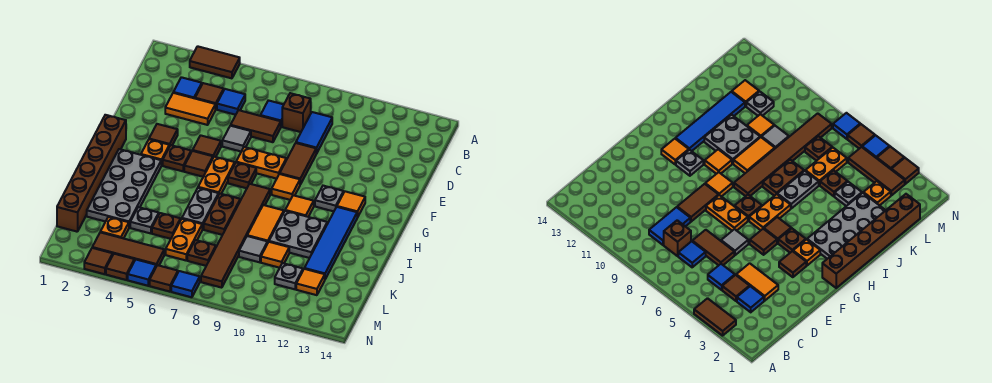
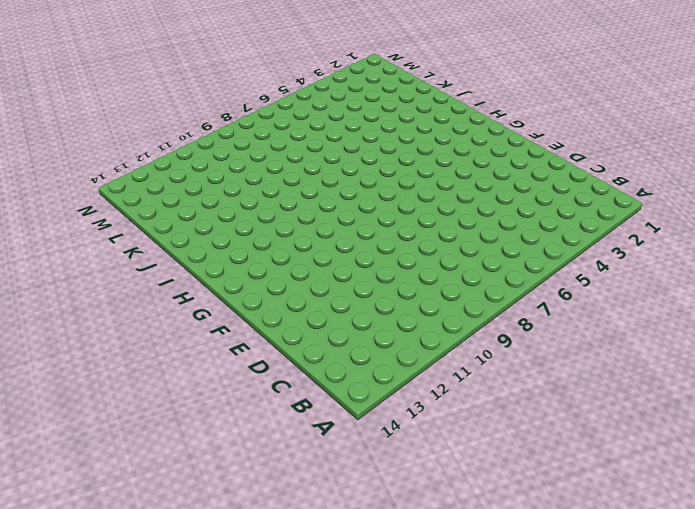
none -> brown tile A3:A4 level 1
none -> blue tile C3 level 1
none -> brown tile C4 level 1
none -> blue tile C5 level 1

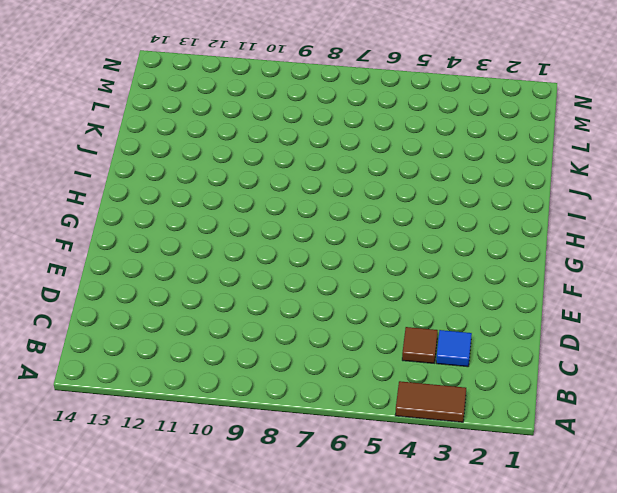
none -> blue tile C5 level 1
none -> blue tile C7 level 1
none -> brown brick C8 level 1
none -> blue tile C9:D9 level 1

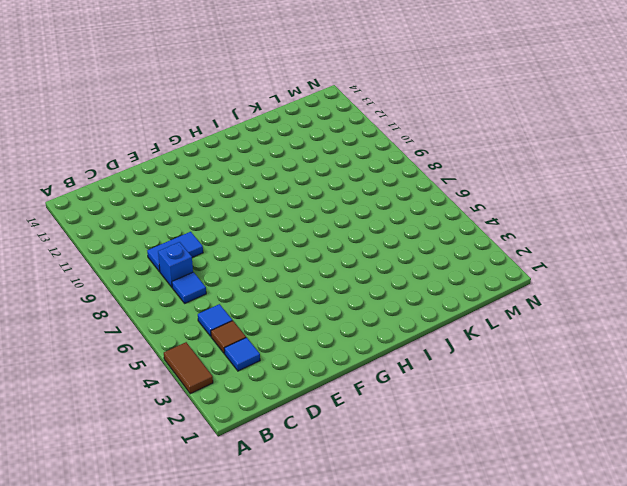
blue brick C8 level 1 -> brown brick C8 level 1
none -> orange tile D3:D4 level 1
none -> brown tile D6:D7 level 1
none -> grey tile E6 level 1
none -> brown tile E9:F9 level 1

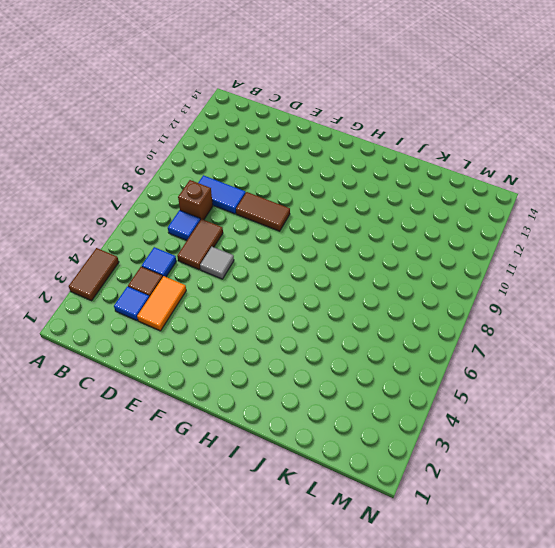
none -> brown tile F3 level 1
none -> brown tile F5 level 1
none -> orange plate F7:F8 level 1
none -> brown brick G1:L1 level 1

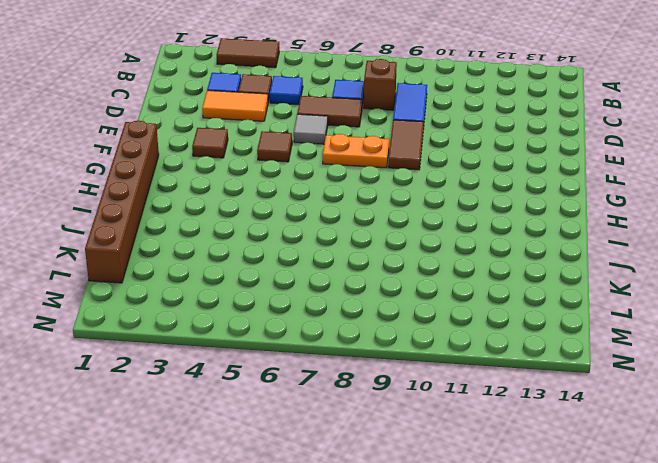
none -> orange plate G3 level 1
none -> brown plate G4 level 1
none -> brown tile G5 level 1
none -> orange plate G6:H6 level 1

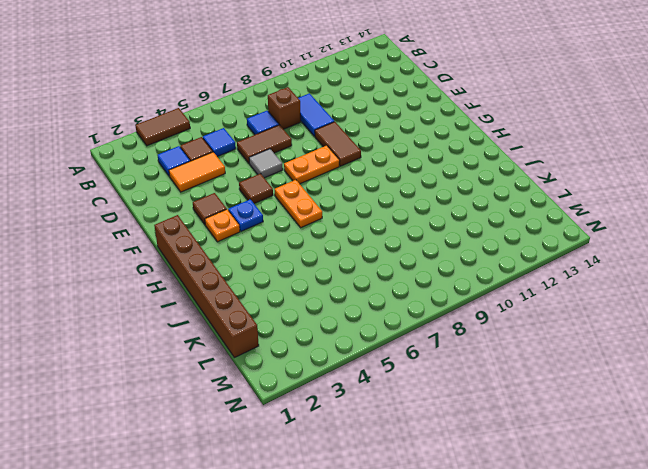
blue plate G4 level 1 -> brown plate G4 level 1
none -> brown tile G5 level 1
none -> brown plate G7 level 1
none -> orange tile G9 level 1
none -> grey plate G11 level 1

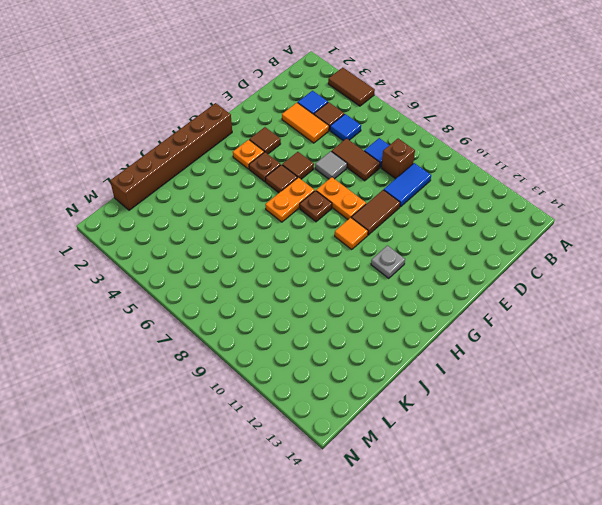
none -> orange tile G12 level 1
none -> grey plate H2:K3 level 1
none -> brown tile H8:M8 level 1
none -> orange tile H10 level 1

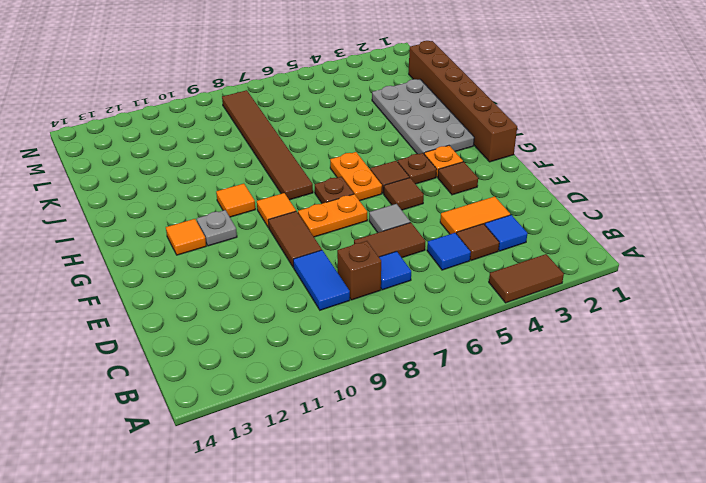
none -> blue tile H12:K12 level 1
none -> grey plate I6:J6 level 1
none -> brown plate I7:J7 level 1
none -> orange tile I9:J9 level 1

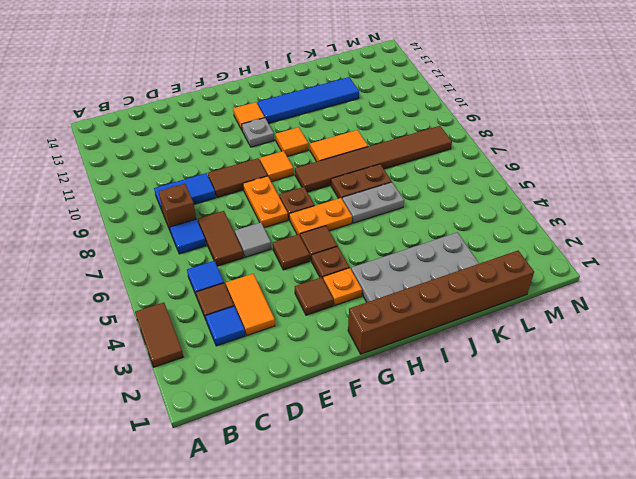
none -> grey plate I10:J11 level 1
none -> grey plate K4 level 1
none -> brown plate K5 level 1
none -> orange plate K6:L6 level 1

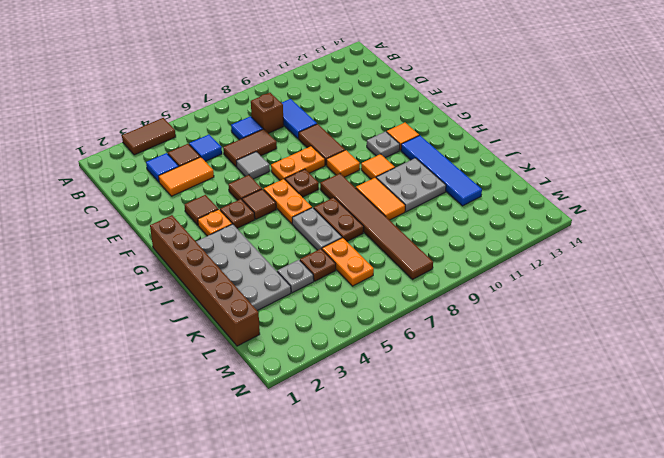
none -> grey tile K9 level 1
none -> orange tile K10 level 1
none -> orange plate L3 level 1
none -> brown plate L7 level 1

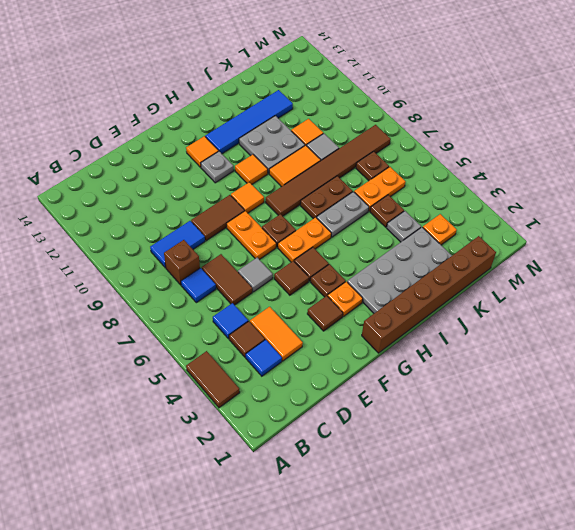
none -> grey plate L11 level 1
none -> orange tile L12 level 1
none -> brown tile M3:M5 level 1
none -> brown tile N3 level 1

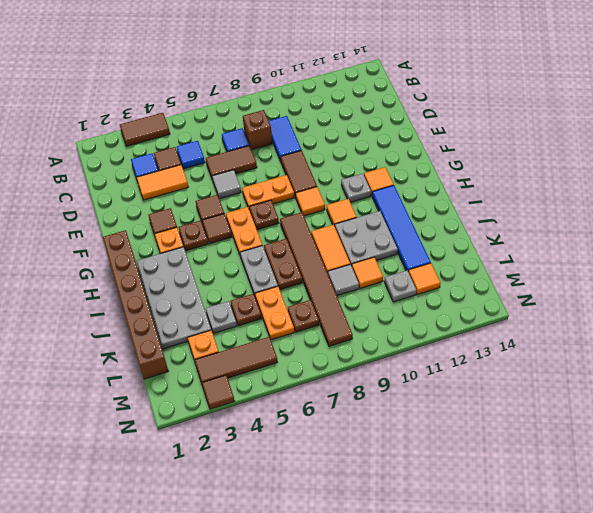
none -> brown tile N4 level 1
none -> blue tile N5 level 1
none -> brown tile N6 level 1
none -> blue tile N7 level 1

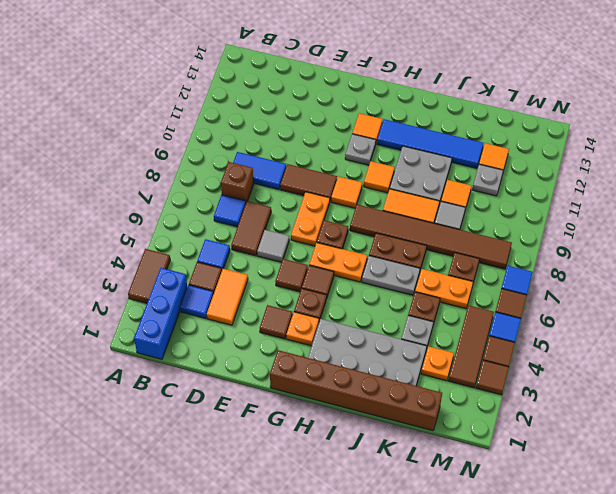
blue brick B1:B3 level 1 -> none

